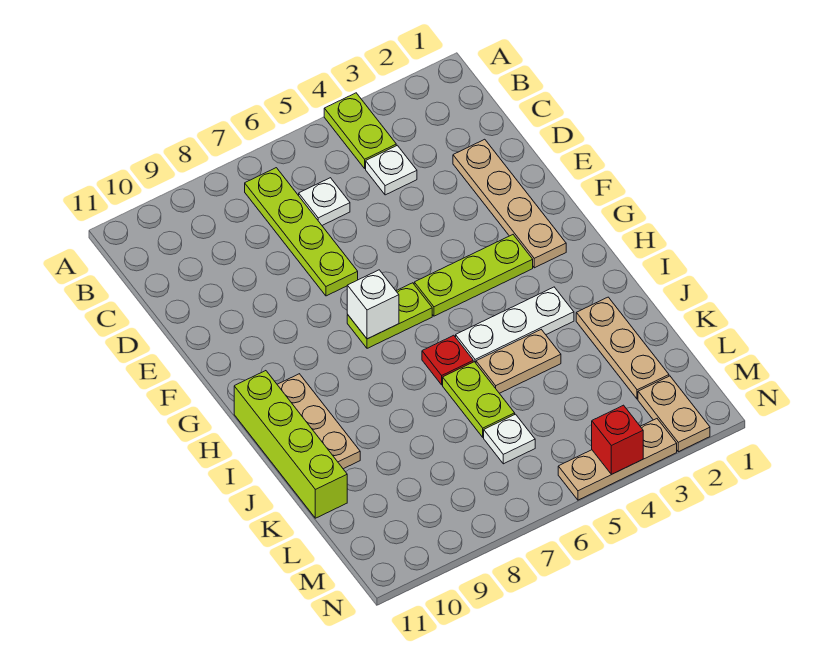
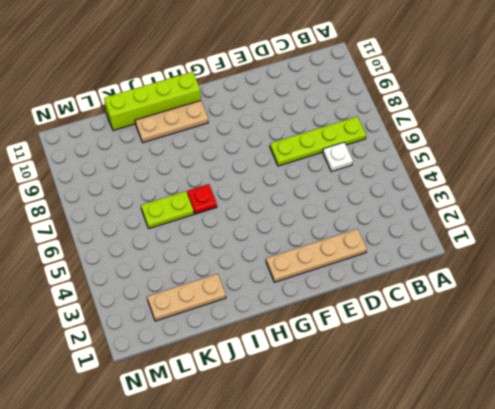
none -> lime plate A4:B4 level 1
none -> white plate C4 level 1
none -> lime plate G3:G5 level 1

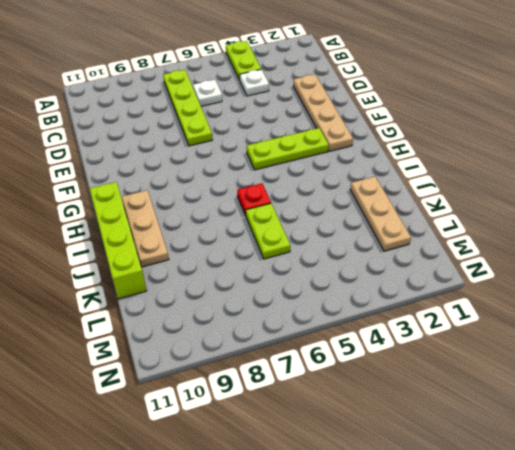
none -> lime plate G6:G7 level 1
none -> white plate I3:I5 level 1
none -> tan plate J4:J5 level 1

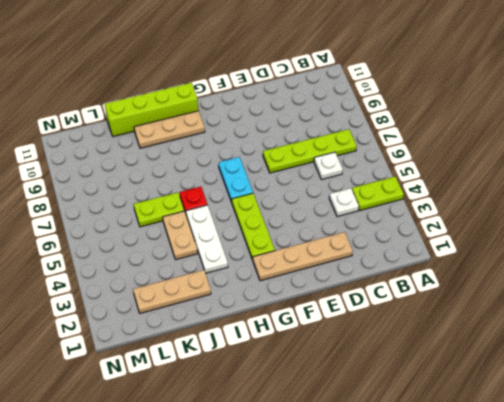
cyan plate G6:G7 level 1 -> lime plate G6:G7 level 1
none -> white plate L6 level 1
none -> tan plate M2:N2 level 1
none -> tan plate N3:N5 level 1

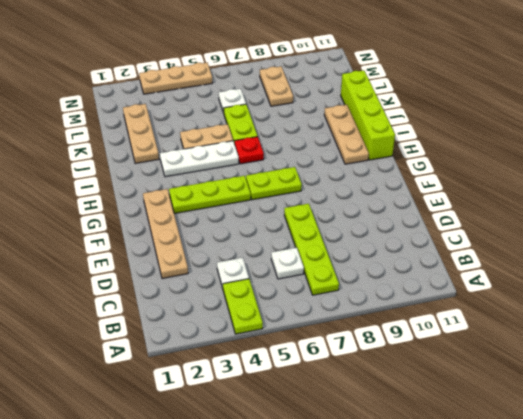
tan plate L8:M8 level 1 -> tan plate M2:N2 level 1
none -> white brick G7 level 2
none -> red brick N4 level 2

